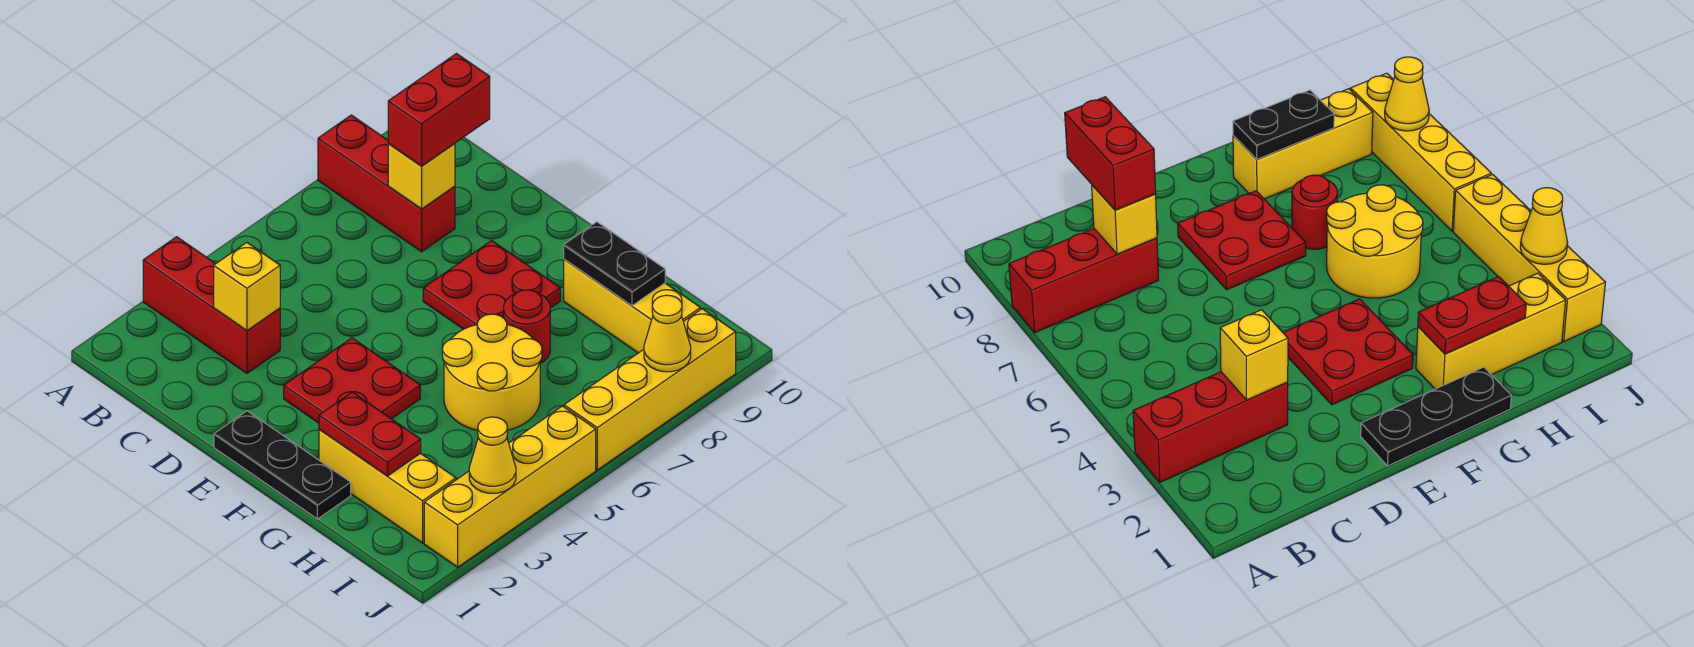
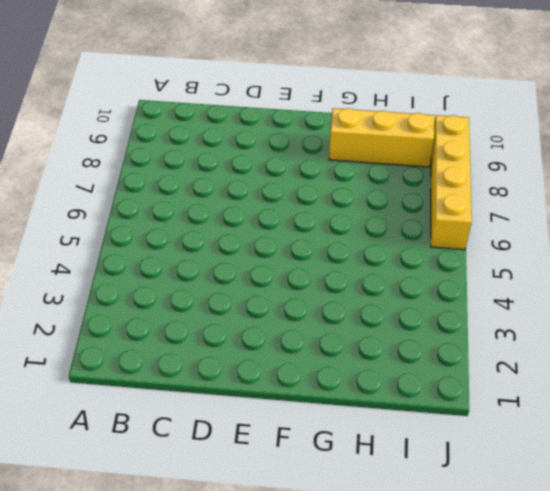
none -> red brick A3:C3 level 1
none -> red brick A8:C8 level 1
none -> black plate E1:G1 level 1

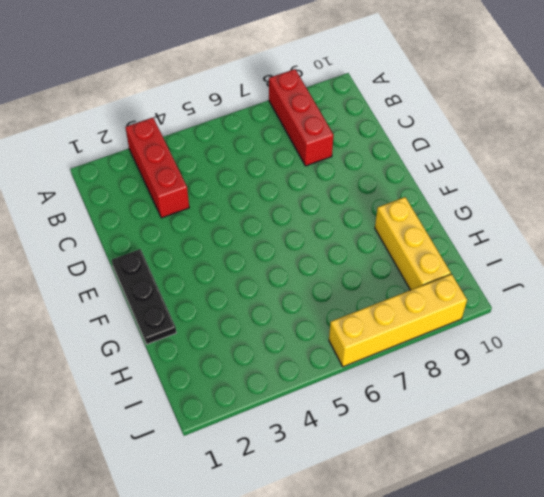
none -> red plate E3:F4 level 1
none -> red plate E7:F8 level 1
none -> yellow brick G2:I2 level 1

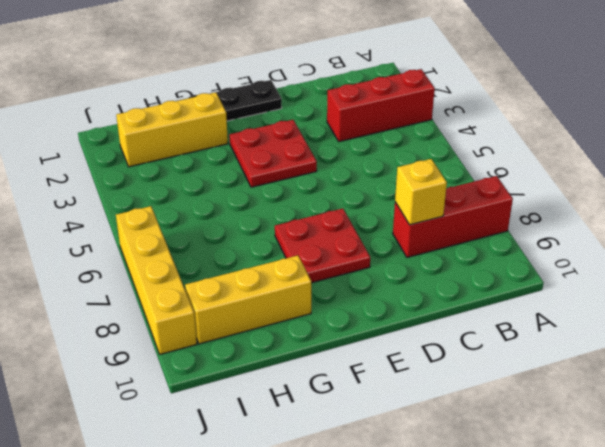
none -> yellow round brick G5:H6 level 1
none -> red round brick G7 level 1
none -> yellow brick J2:J5 level 1

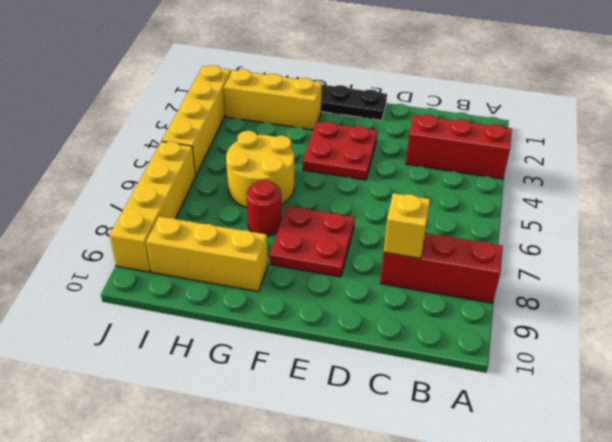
none -> yellow brick C3 level 2
none -> red plate G2:H2 level 2
none -> black plate G9:H9 level 2

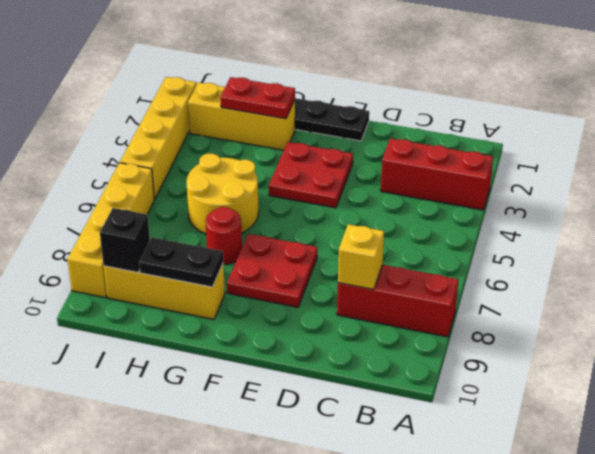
black brick I9 level 2 -> none
none -> yellow brick C3 level 2
none -> yellow cone J3 level 2
none -> yellow cone J8 level 2

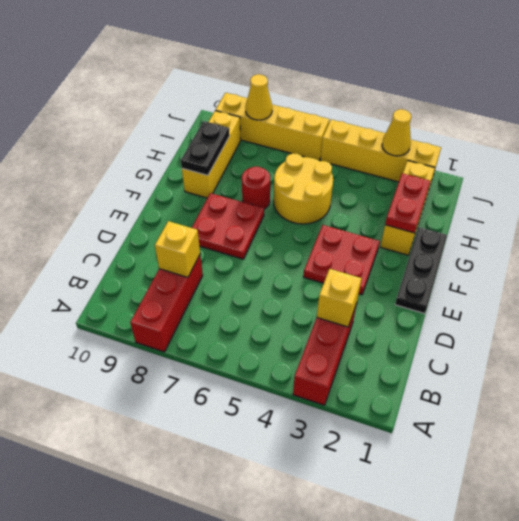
none -> red brick C8:C9 level 3

